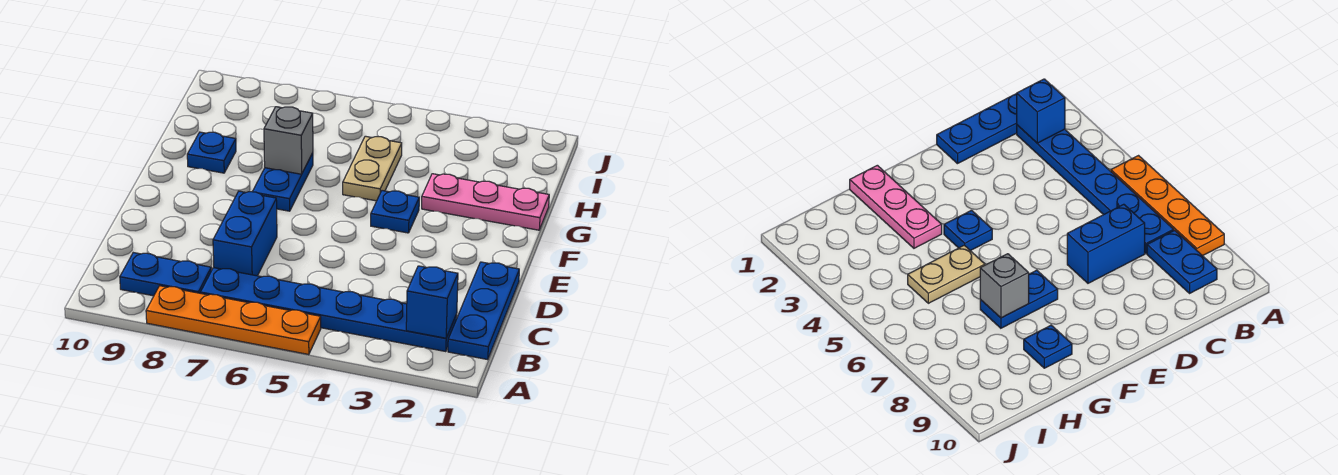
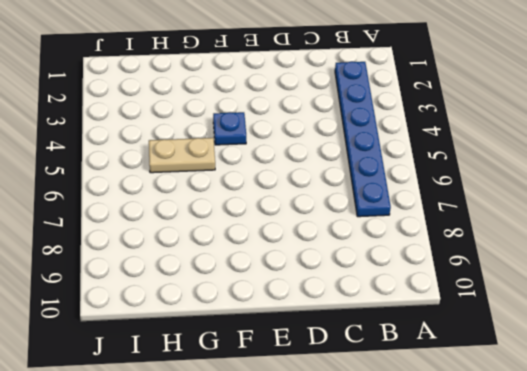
none -> orange plate A5:A8 level 1
none -> blue plate B1:D1 level 1
none -> blue plate B8:B9 level 1

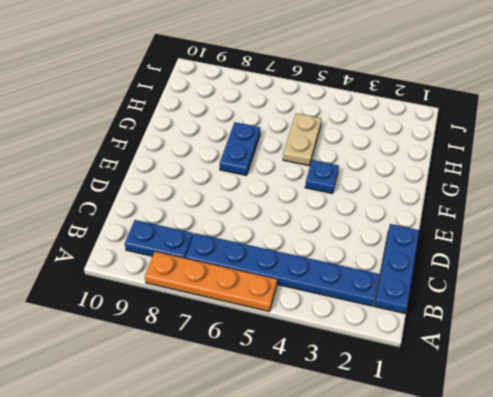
none -> blue brick C7:D7 level 1
none -> pink plate G1:G3 level 1
none -> blue plate G9 level 1

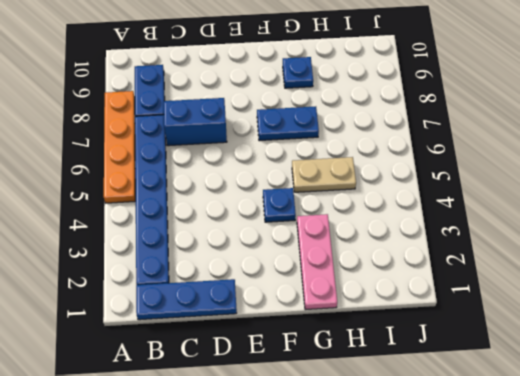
none -> blue brick B2 level 2
none -> grey brick G7 level 2

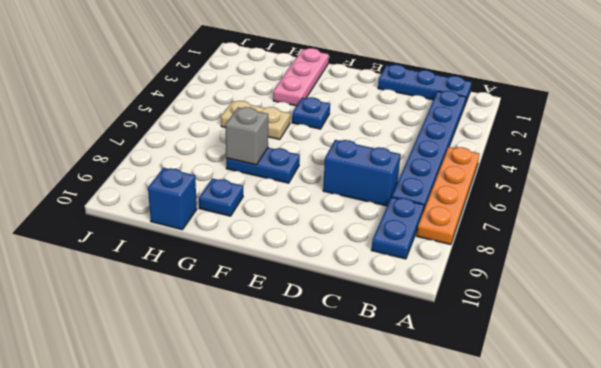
blue brick H10 level 1 -> blue brick B2 level 2

